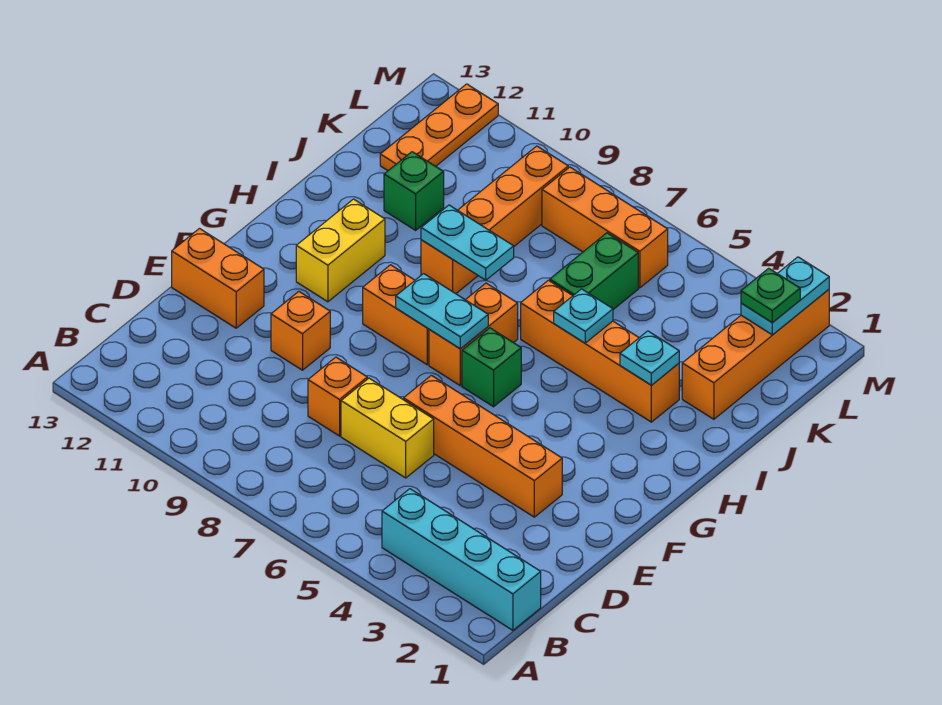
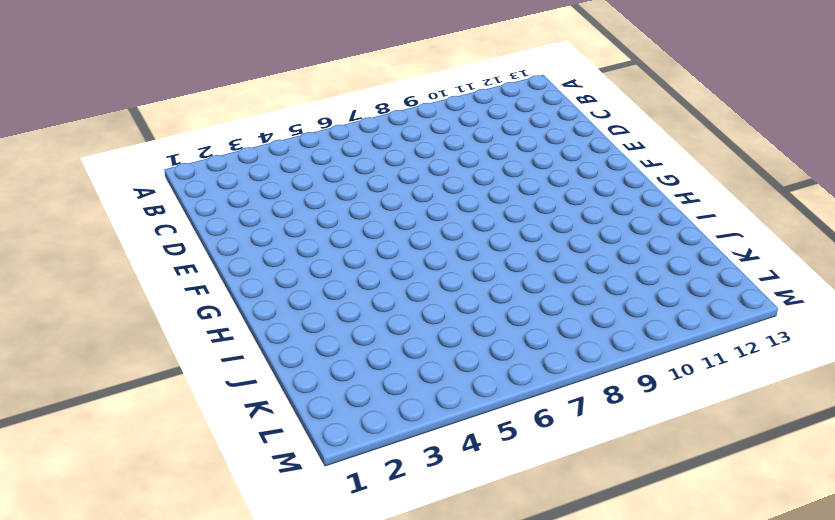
none -> cyan brick B1:B4 level 1
none -> yellow brick D6:D7 level 1
none -> orange brick D8 level 1

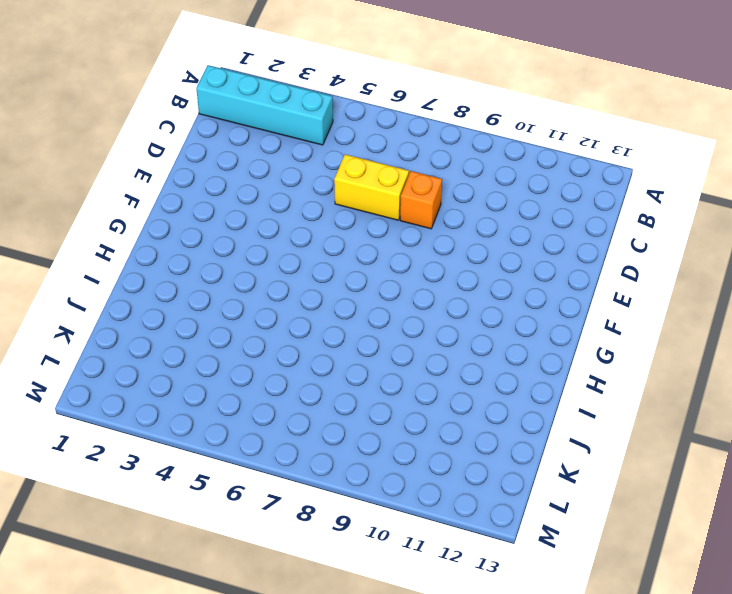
none -> orange brick E3:E6 level 1
none -> orange brick E10 level 1
none -> orange brick E12:E13 level 1

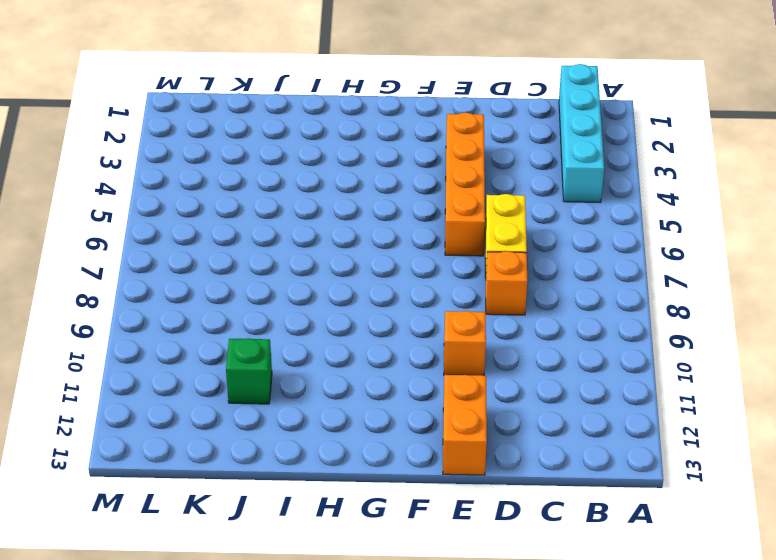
none -> green brick G6 level 1
none -> orange brick G7:H7 level 1
none -> orange brick G8:G9 level 1

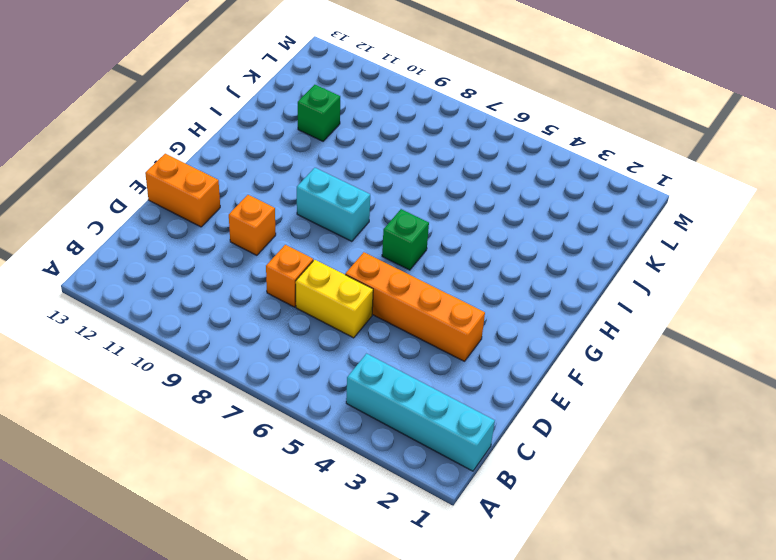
cyan brick G8:G9 level 1 -> orange brick G8:G9 level 1
none -> orange brick G7:H7 level 1
none -> yellow brick G11:H11 level 1
none -> orange brick I3:I6 level 1

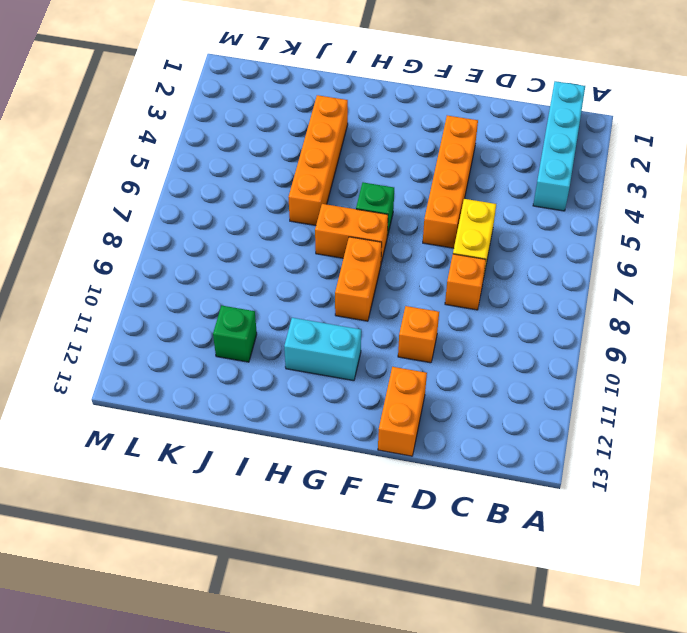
cyan brick G11:H11 level 1 -> yellow brick G11:H11 level 1
none -> orange brick I9:L9 level 1
none -> orange brick J2:M2 level 1
none -> green brick J6:K6 level 1

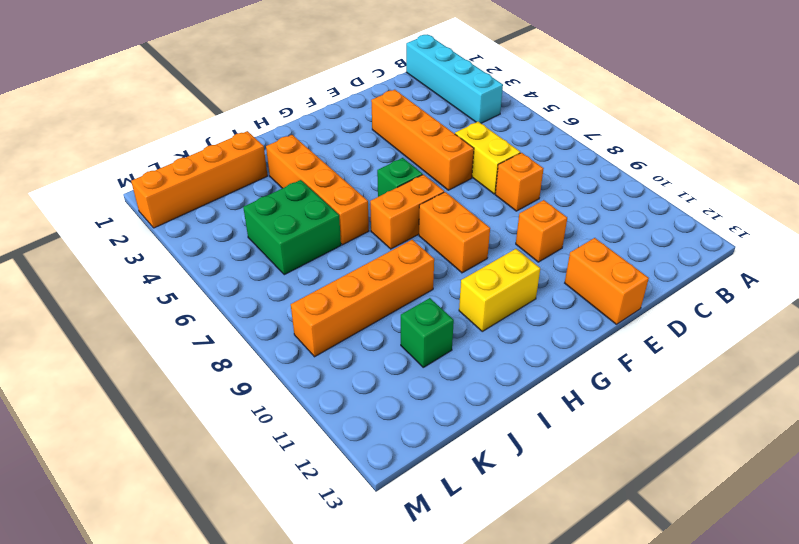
green brick J5:K6 level 1 -> green brick J6:K6 level 1
none -> orange plate K12:M12 level 1
none -> orange brick L6:L8 level 1
none -> cyan plate G7:G8 level 2

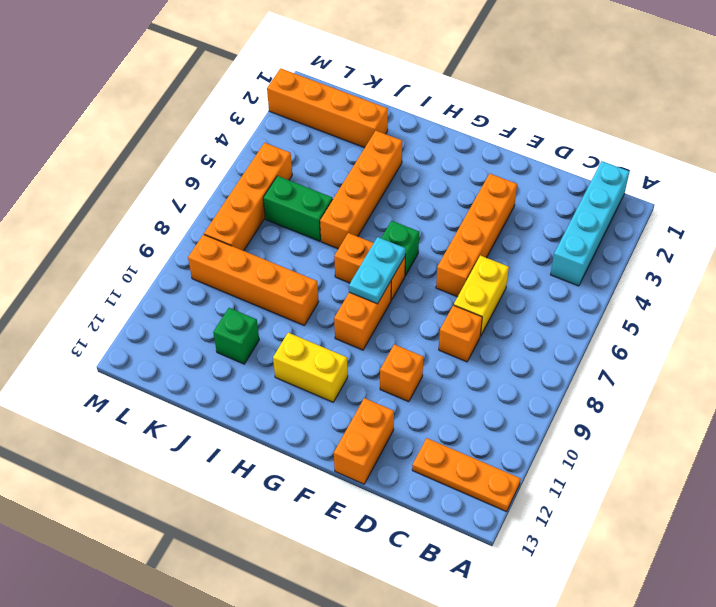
orange plate A12:C12 level 1 -> orange plate K12:M12 level 1
orange brick L5:L8 level 1 -> orange brick L6:L8 level 1
none -> cyan plate I3 level 2
none -> cyan plate I5 level 2
none -> cyan plate I8:I9 level 2

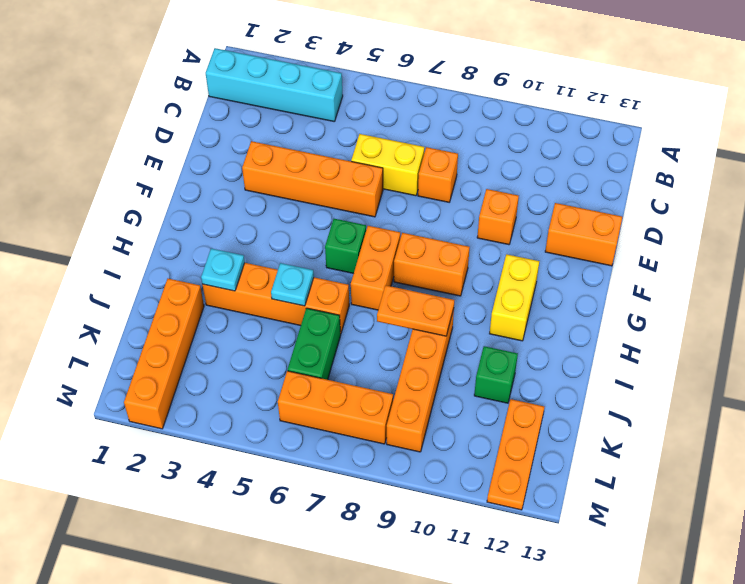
orange plate I8:I9 level 2 -> cyan plate I8:I9 level 2
none -> cyan plate G7:G8 level 2
none -> cyan plate L2:M2 level 2
none -> green plate L2 level 3

